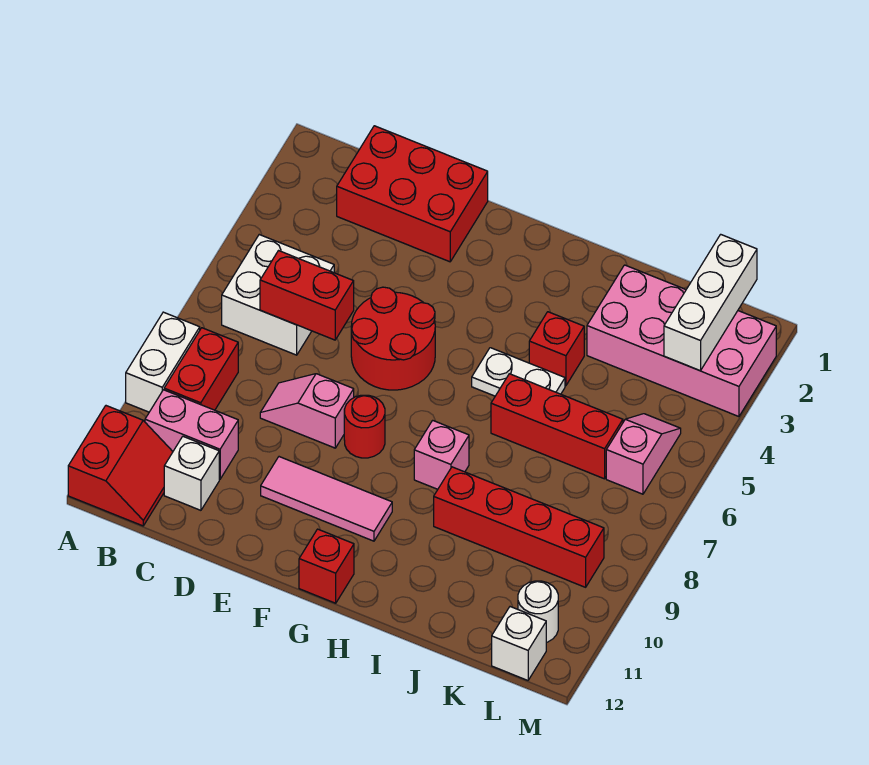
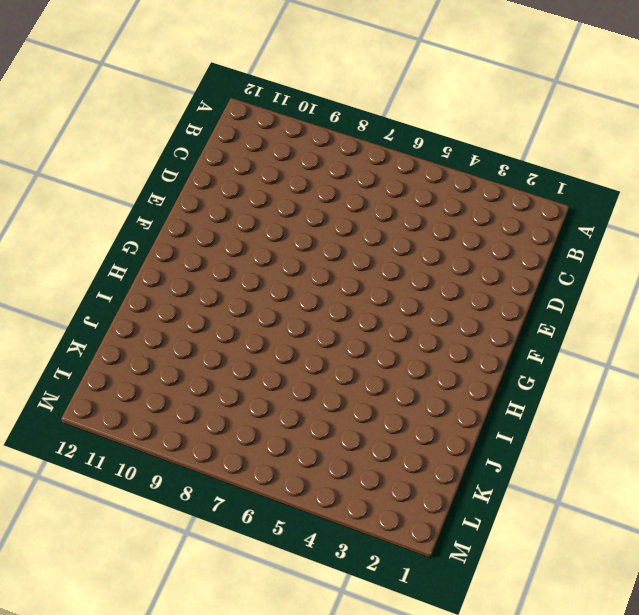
none -> white brick A8:A9 level 1
none -> red slope A11:B12 level 1 top A
none -> white brick B5:C6 level 1

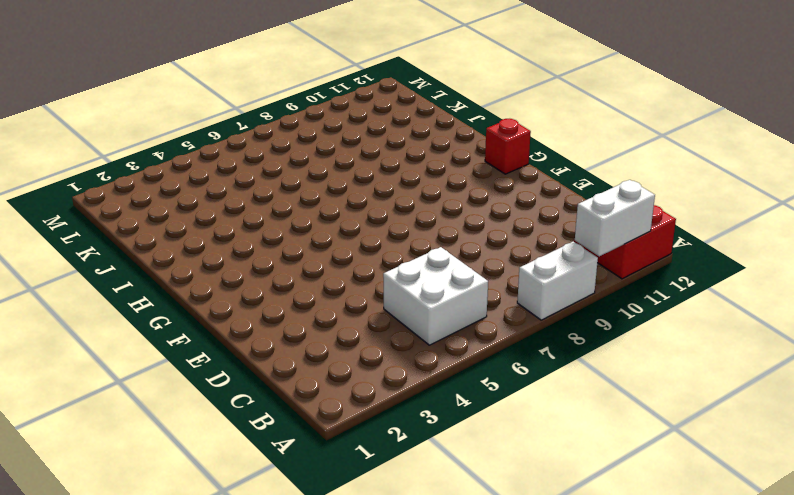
white brick A10:A11 level 2 -> none
none -> red brick B8:B9 level 1
none -> pink brick B10:C10 level 1
none -> red brick C1:E2 level 1

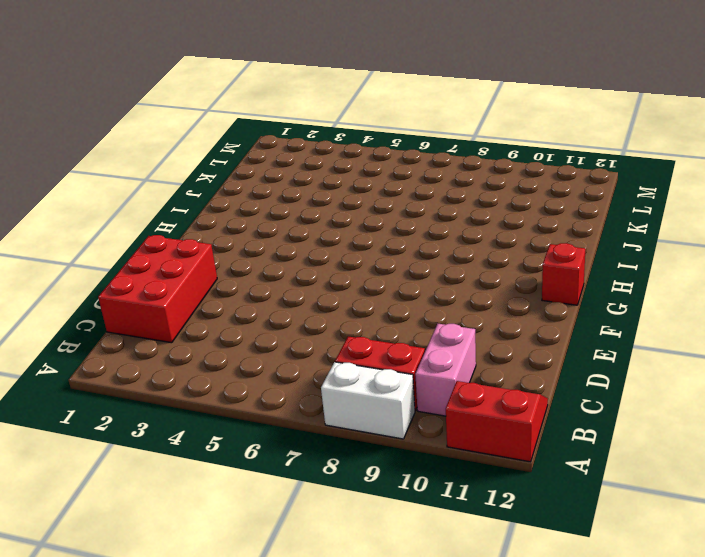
none -> white brick B5:C6 level 1
none -> white brick C11 level 1
none -> pink slope D8:E8 level 1 top E

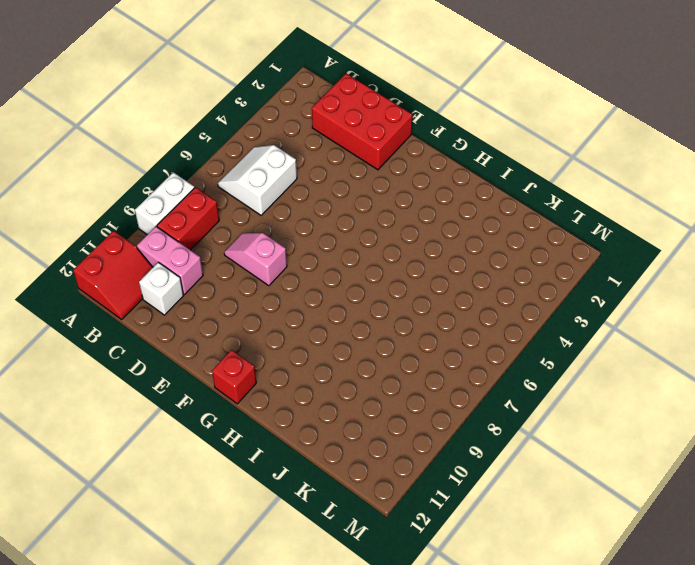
white slope B5:C6 level 1 top C -> white brick B5:C6 level 1
none -> red round brick E5:F6 level 1
none -> pink tile E10:G10 level 1
none -> red round brick F8 level 1

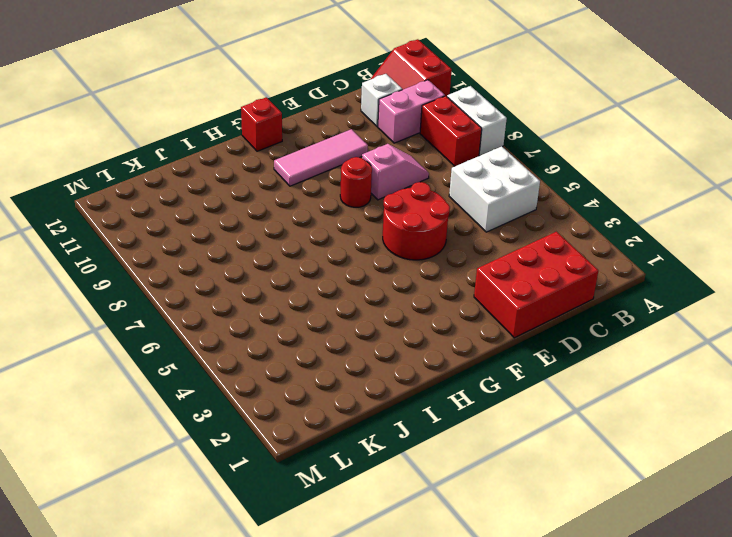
none -> white plate H5:I5 level 1
none -> pink brick H8 level 1
none -> red brick I4 level 1

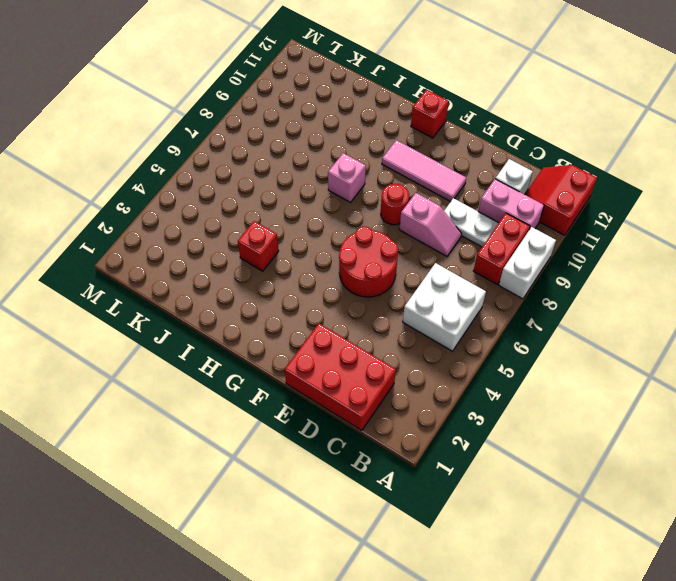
white plate C9:D9 level 1 -> white plate H5:I5 level 1
none -> red brick I6:K6 level 1
none -> red brick I9:L9 level 1
none -> pink brick J2:M3 level 1

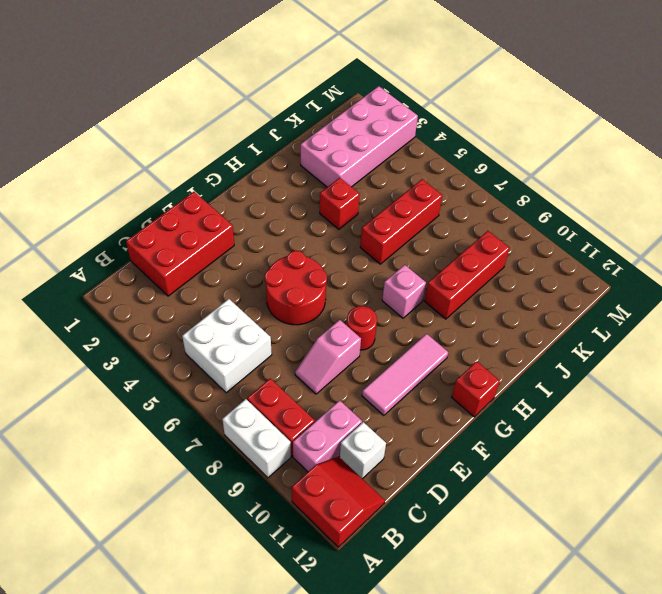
red brick I9:K9 level 1 -> red brick I9:L9 level 1
none -> white plate H5:I5 level 1
none -> pink slope L5:L6 level 1 top 6
none -> white round brick L11 level 1

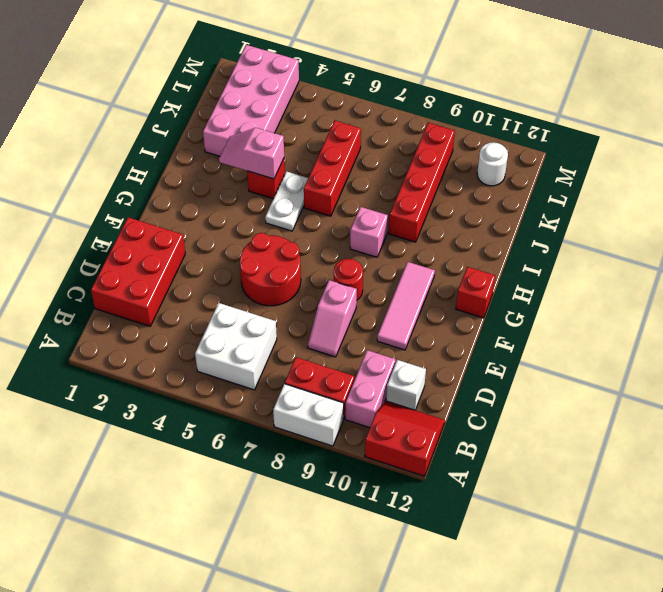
pink slope I3:I4 level 2 top 4 -> pink slope L5:L6 level 1 top 6
none -> white brick L12 level 1
none -> red brick C6:D6 level 2
none -> white brick L1:L3 level 2

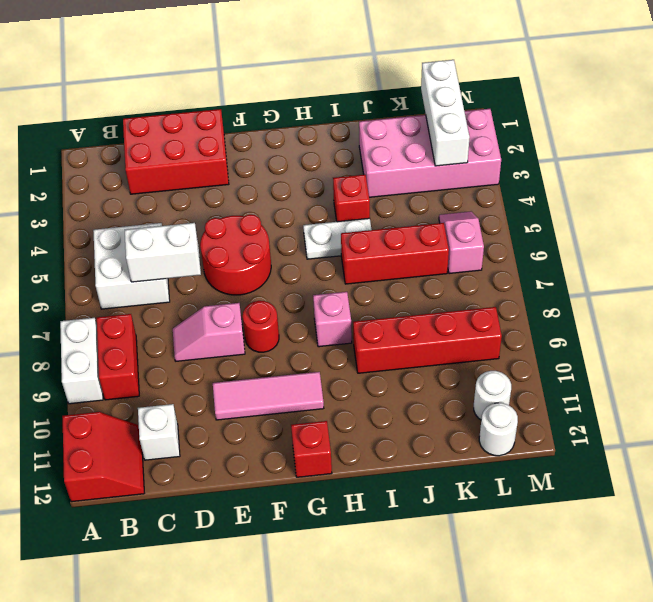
white brick C6:D6 level 2 -> red brick C6:D6 level 2
white round brick L12 level 1 -> white brick L12 level 1
none -> pink brick B10:C10 level 1

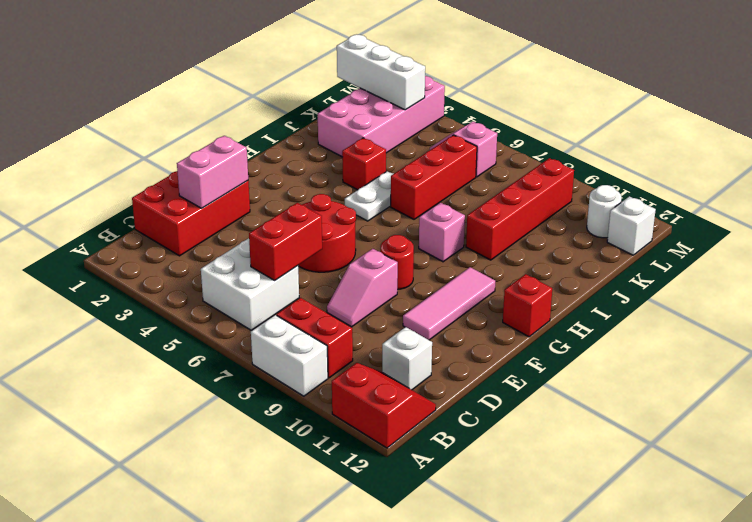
pink brick D2:E2 level 2 -> pink brick B10:C10 level 1

